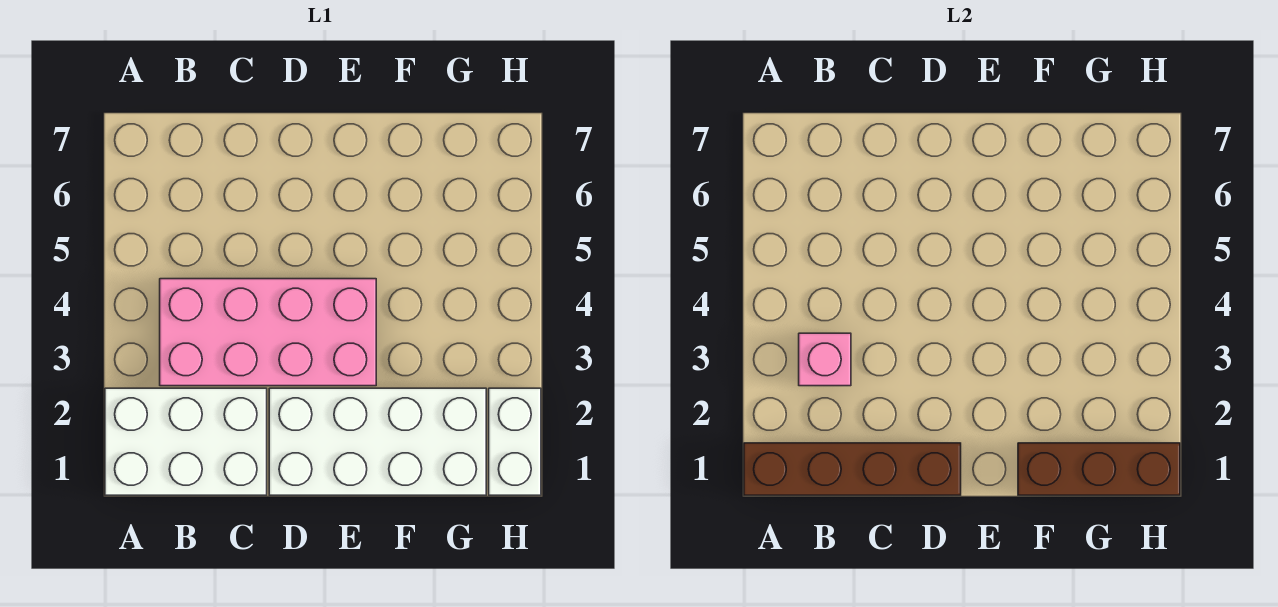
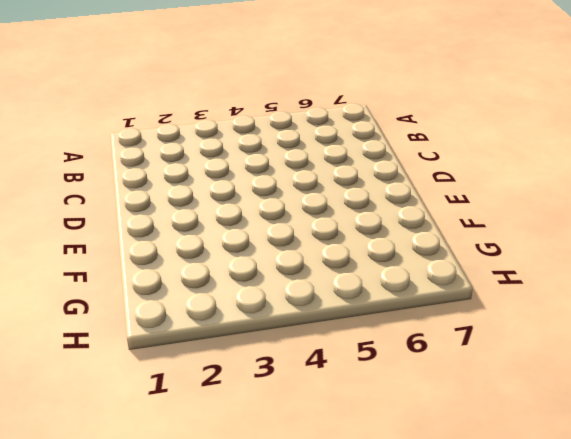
none -> white brick A1:C2 level 1
none -> pink brick B3:E4 level 1

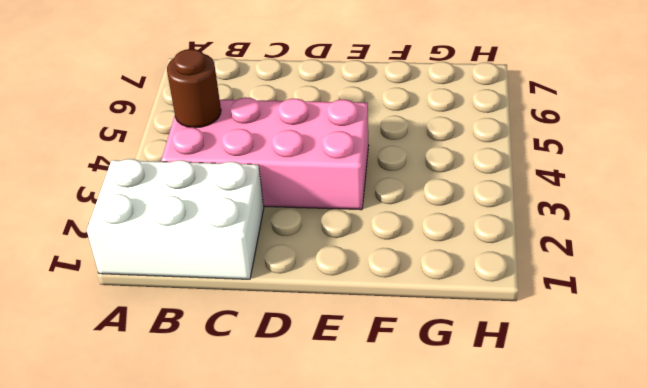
brown round brick B4 level 2 -> none
none -> white brick D1:G2 level 1
none -> white brick H1:H2 level 1

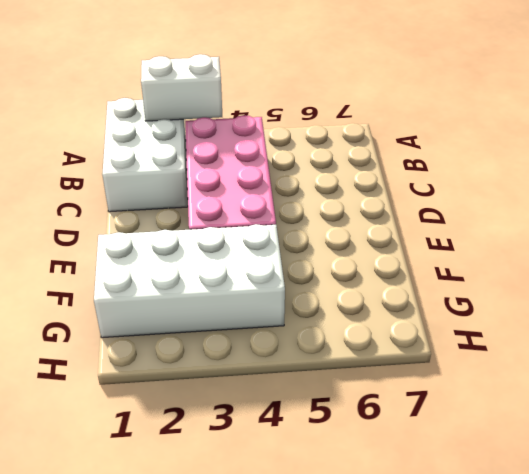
white brick A2:A3 level 2 -> white brick H1:H2 level 1
white brick F1:G4 level 1 -> white brick D1:G2 level 1
none -> brown brick A1:D1 level 2
none -> pink brick B3 level 2

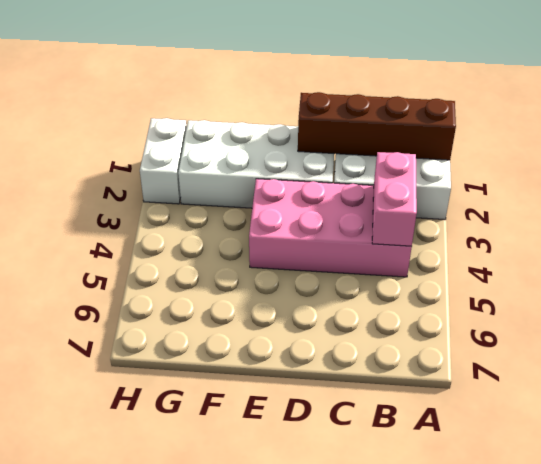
pink brick B3:B4 level 2 -> pink brick B3 level 2
none -> brown brick F1:H1 level 2

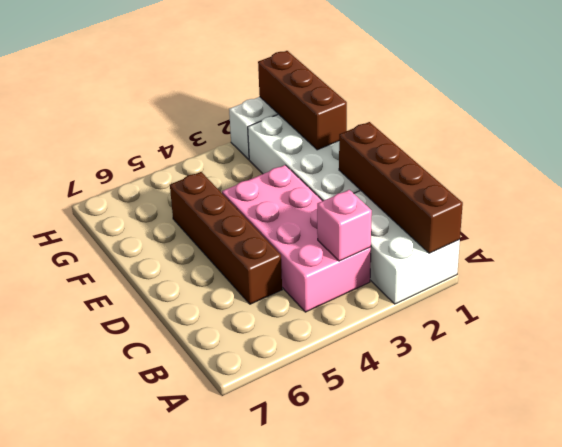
brown brick C5:F5 level 1 -> none

